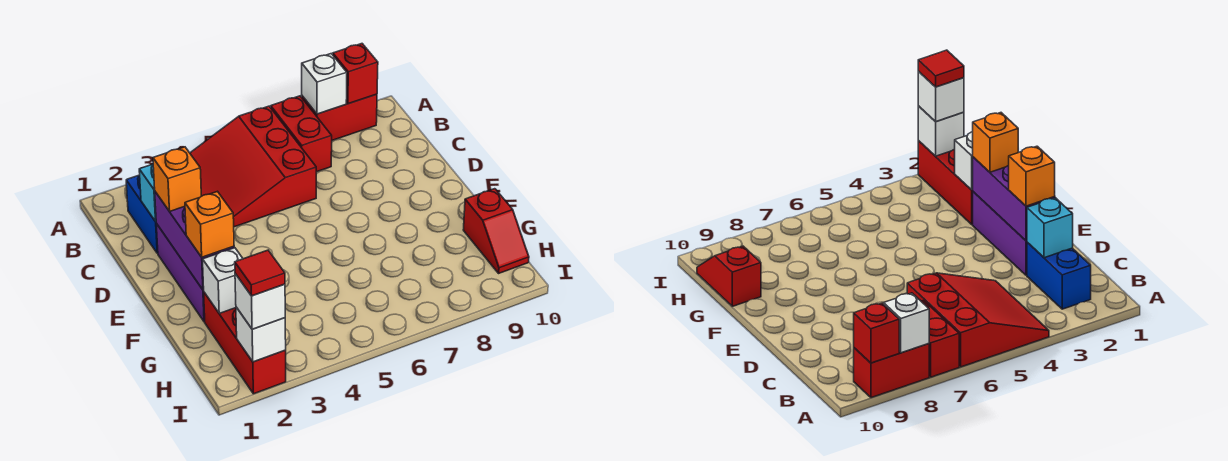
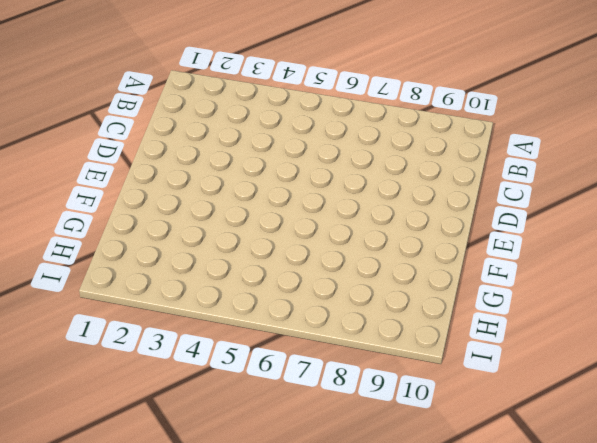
none -> red slope A4:C6 level 1 top 6
none -> red brick A7:B7 level 1
none -> red brick A8:A9 level 1

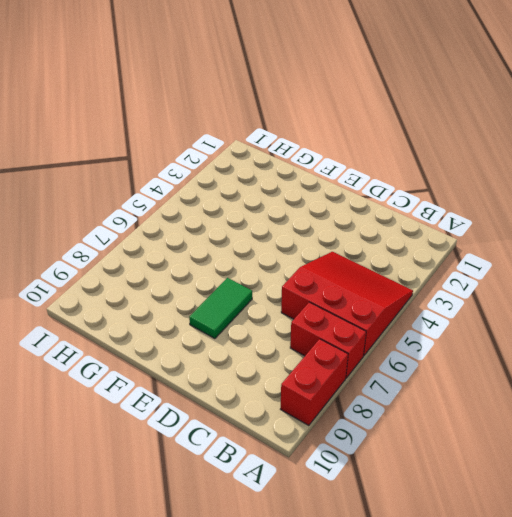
green tile E7:E8 level 1 -> none
none -> blue brick B2:C2 level 1
none -> purple brick D2:F2 level 1
none -> red brick G2:I2 level 1

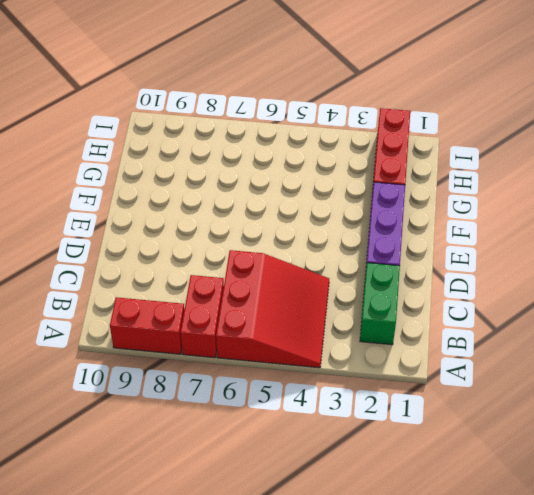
green brick B2:C2 level 1 -> blue brick B2:C2 level 1
none -> red slope G10:H10 level 1 top G
none -> white brick A8 level 2
none -> red brick A9 level 2

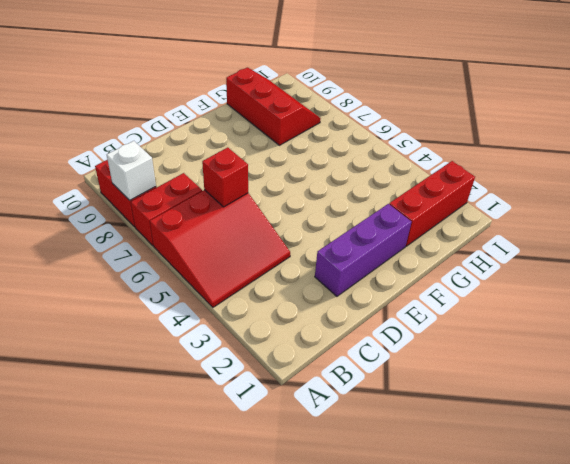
red brick C6 level 2 -> red brick A9 level 2
red slope G8:H10 level 1 top G -> red slope G10:H10 level 1 top G
none -> blue brick B2:C2 level 1
none -> cyan brick C2 level 2
none -> purple brick D2:F2 level 2

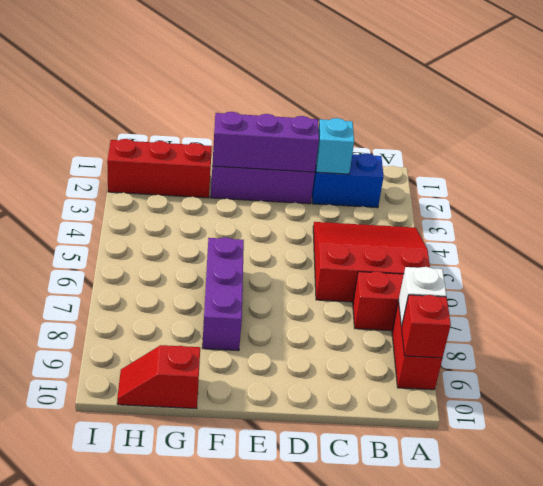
purple brick F6:F8 level 1 -> none
none -> white brick G2 level 2
none -> white brick I2 level 2
none -> orange brick D2 level 3

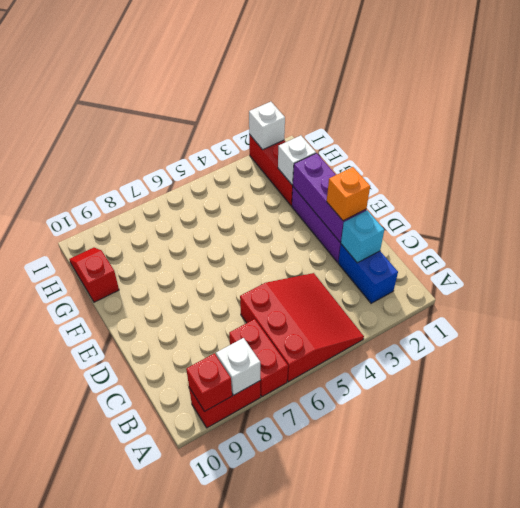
none -> orange brick F2 level 3
none -> white brick I2 level 3
none -> red tile I2 level 4

